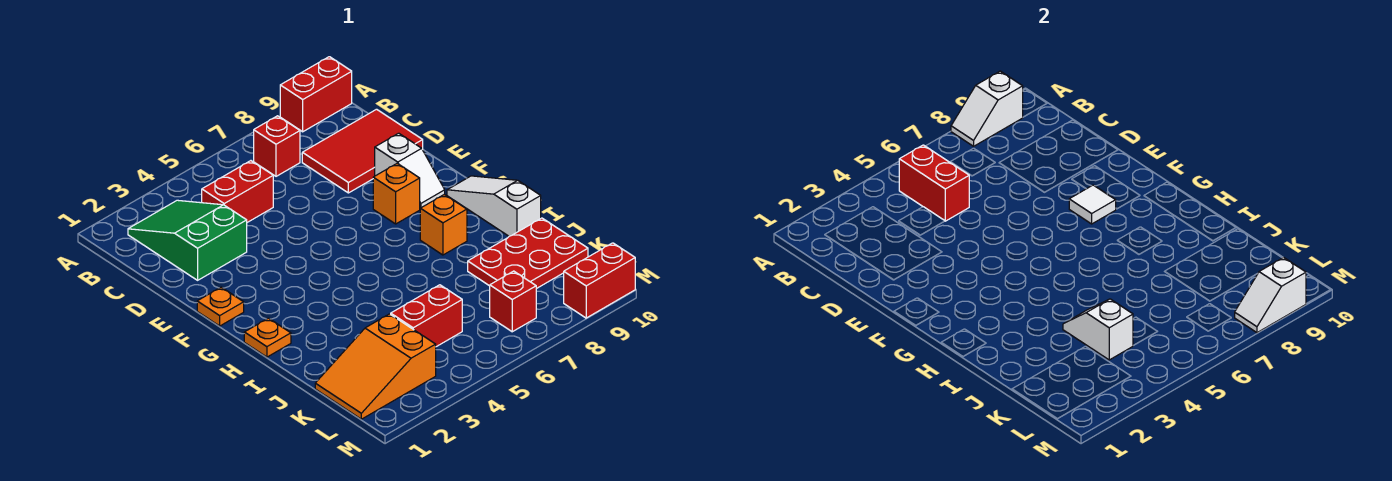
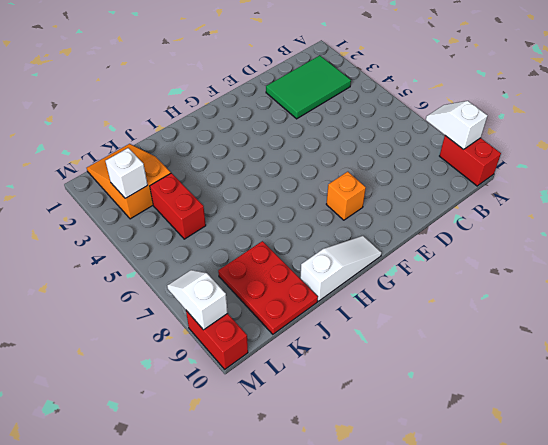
green tile B2:D3 level 1 -> green slope B2:D3 level 1 top D
white brick L3 level 2 -> none
none -> red brick B7 level 1
none -> red brick C4:C5 level 1
none -> red tile C8:D10 level 1

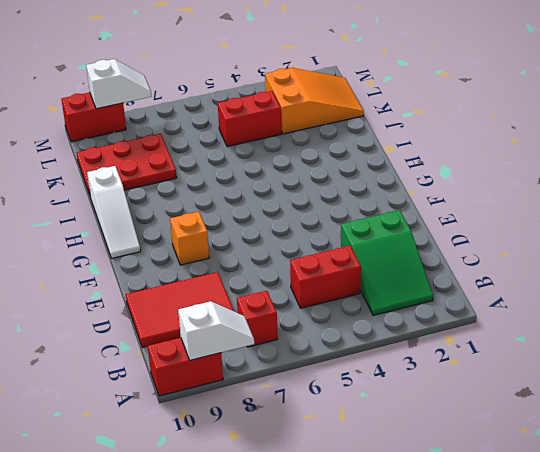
none -> white slope E9:F9 level 1 top E
none -> orange plate F1 level 1
none -> orange plate H1 level 1

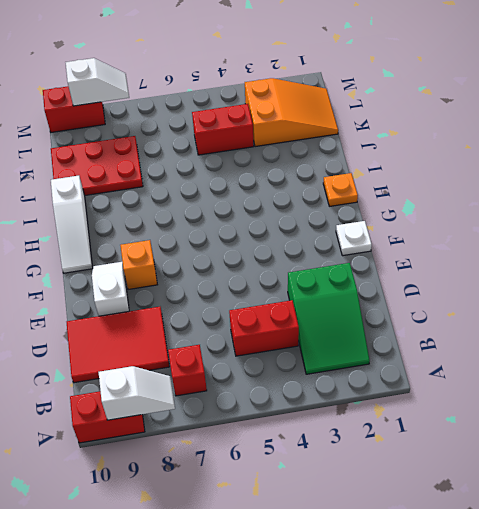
white plate F1 level 1 -> orange plate F1 level 1
none -> orange brick H8 level 1
none -> red brick L7 level 1
none -> red brick B5:C5 level 2

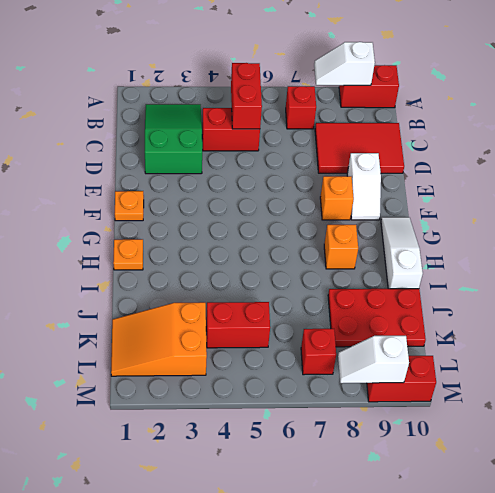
none -> white tile F8 level 2
none -> white slope J4:K4 level 2 top K

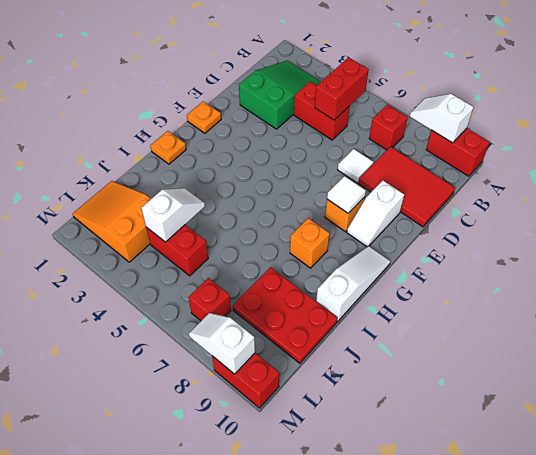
white tile D7 level 1 -> none

